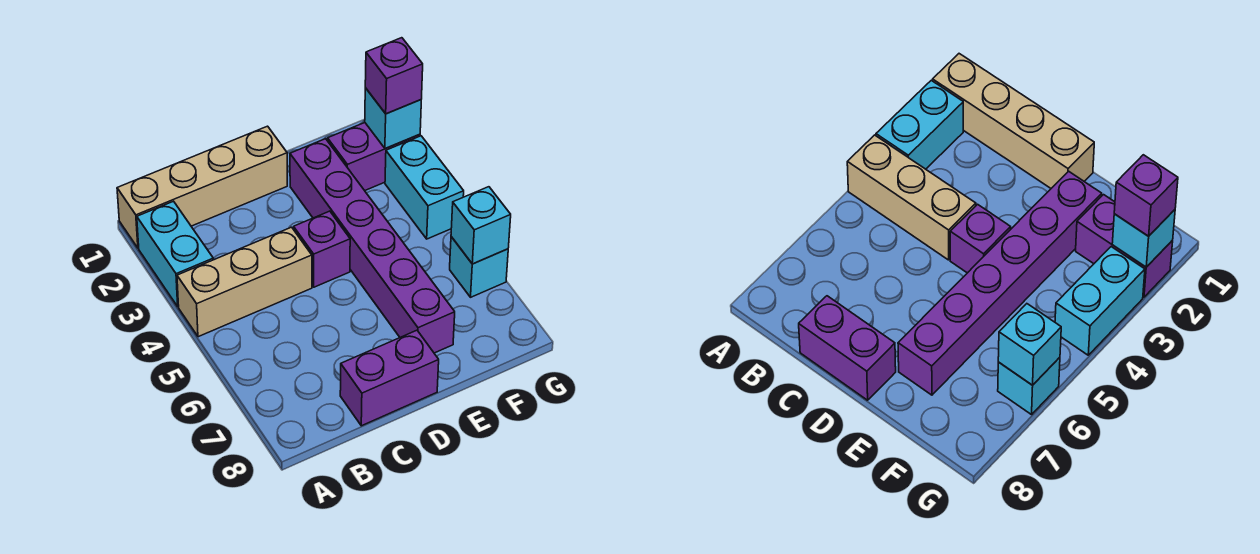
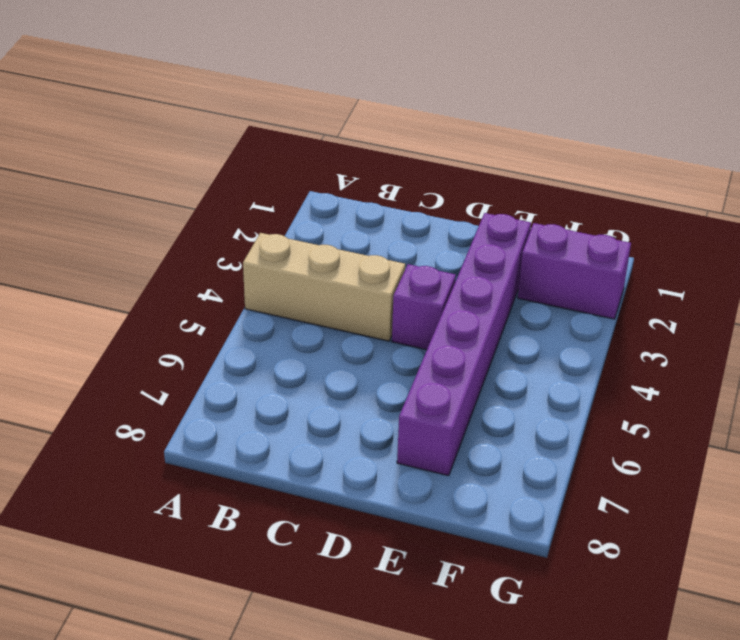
none -> tan brick A1:D1 level 1
none -> cyan brick A2:A3 level 1
none -> purple brick C8:D8 level 1

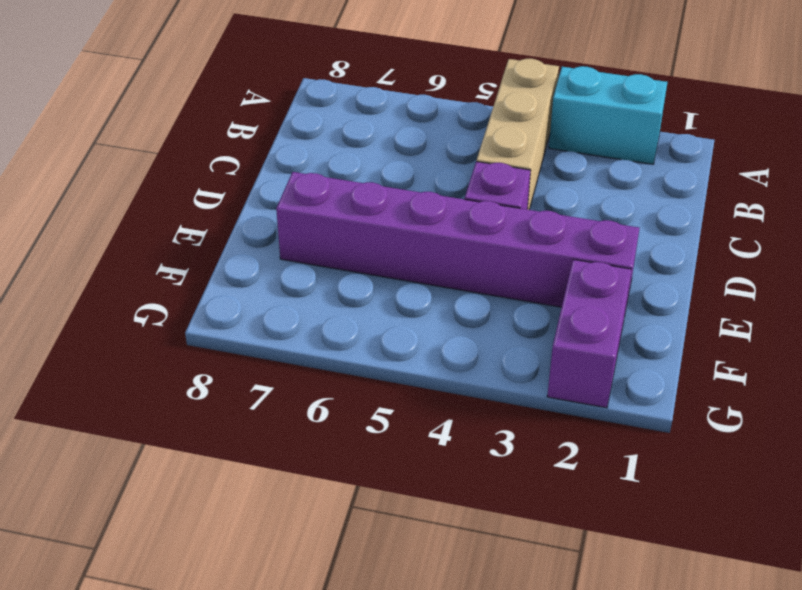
none -> tan brick A1:D1 level 1
none -> purple brick C8:D8 level 1
none -> cyan brick G3:G4 level 1

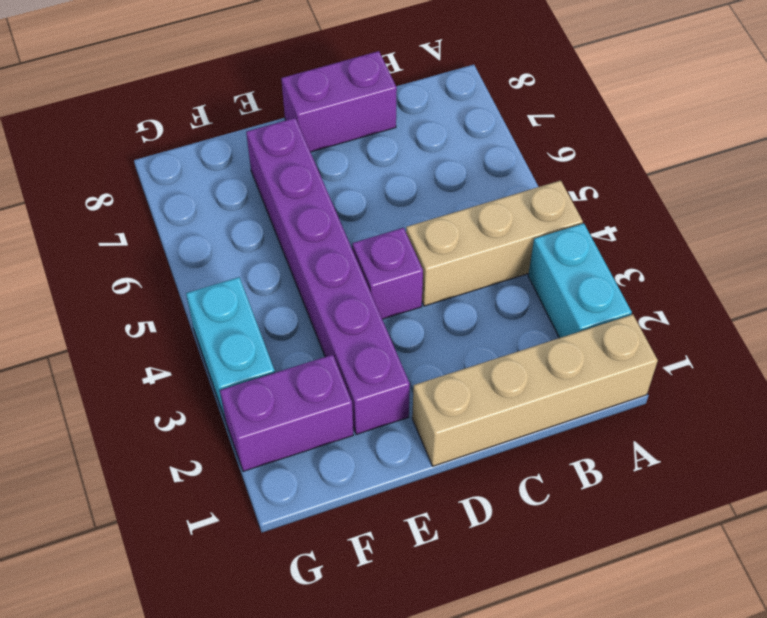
none -> cyan brick G6 level 1
none -> cyan brick G2 level 2
none -> cyan brick G6 level 2

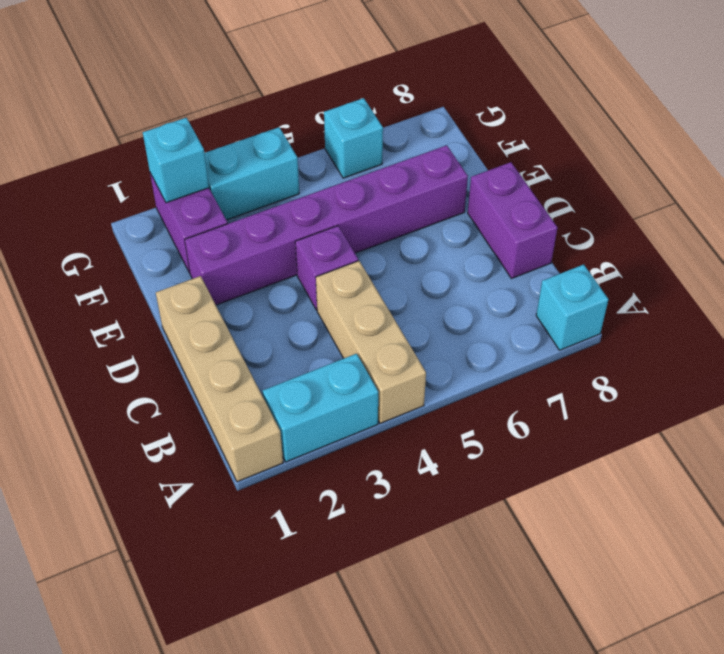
cyan brick A8 level 1 -> cyan brick G6 level 2
none -> purple brick G2 level 3

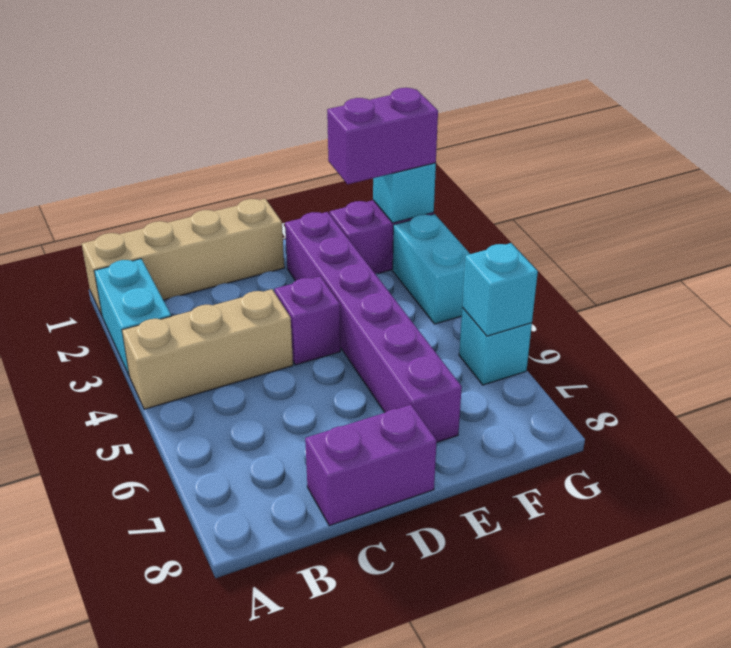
purple brick F2:G2 level 3 -> purple brick G2 level 3

